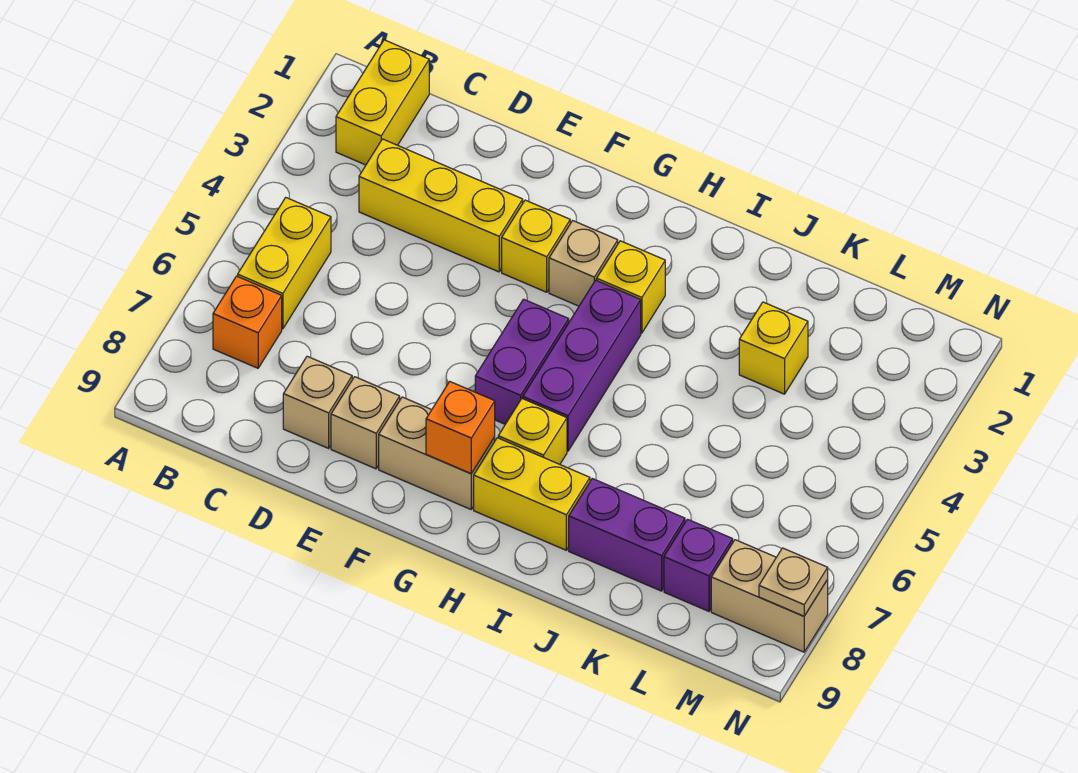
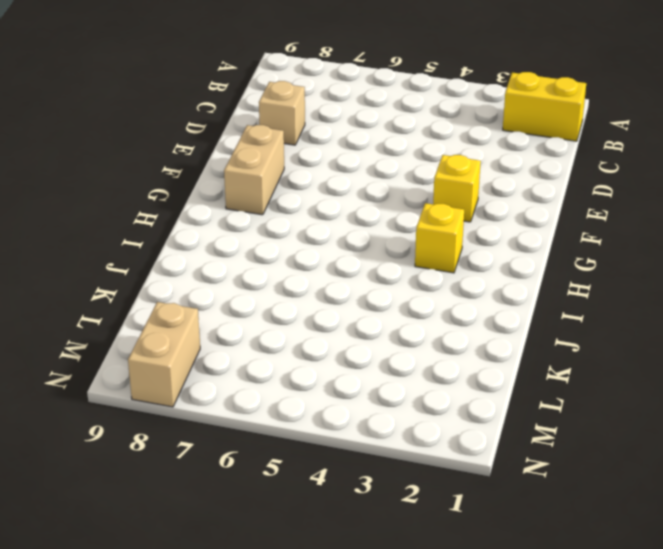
none -> yellow brick B5:B6 level 1
none -> orange brick B7 level 1
none -> yellow brick C3:E3 level 1

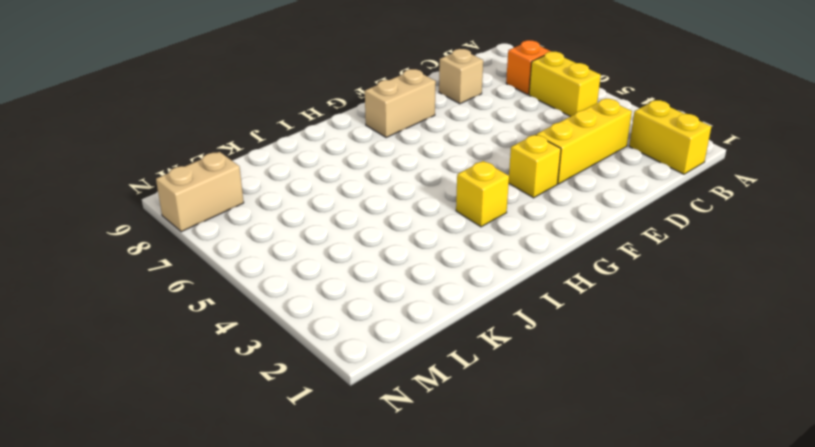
none -> tan brick E8 level 1
none -> tan brick G3 level 1
none -> purple brick G5:G6 level 1

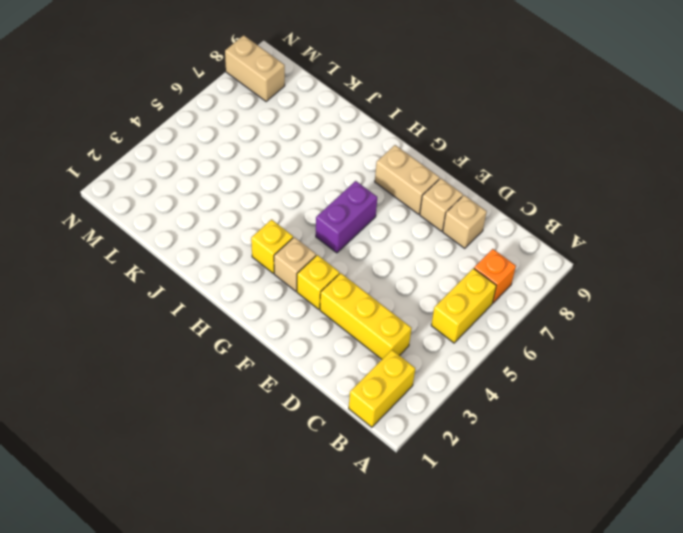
none -> purple brick H4:H6 level 1
none -> yellow brick H7 level 1
none -> yellow brick H8:I8 level 1

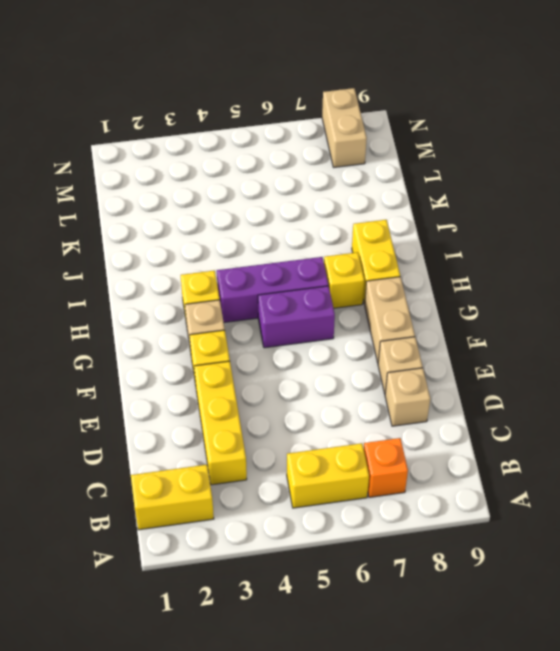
none -> purple brick J8:K8 level 1
none -> yellow brick K3 level 1
none -> purple brick L8 level 1

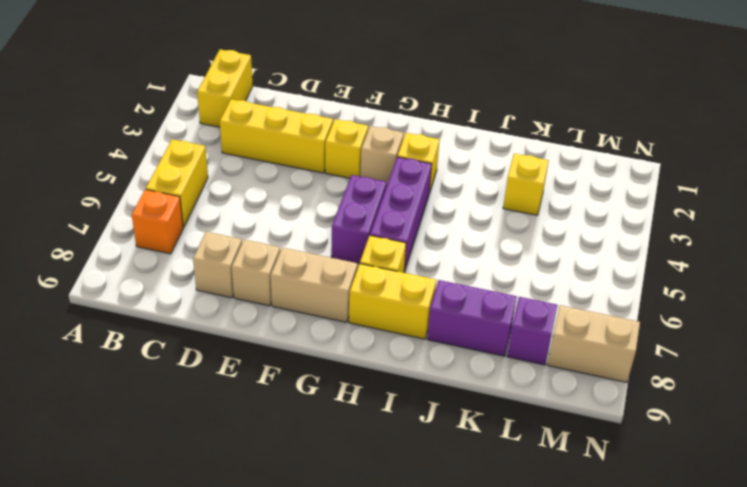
none -> orange brick G8 level 2
none -> tan plate N8 level 2

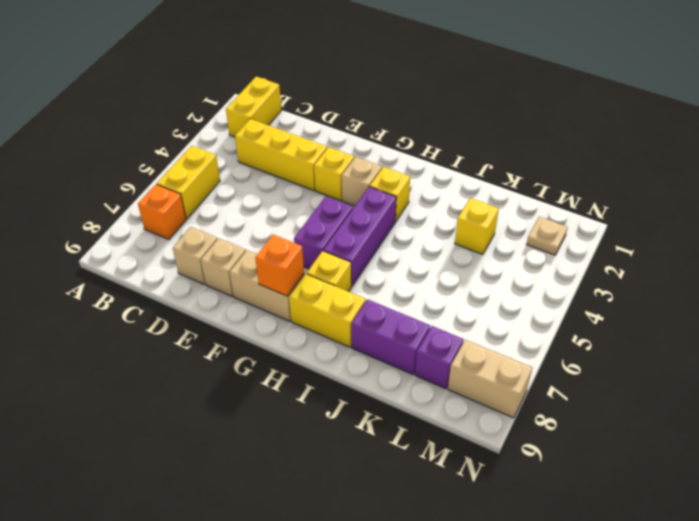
tan plate M2 level 1 -> tan plate N8 level 2

